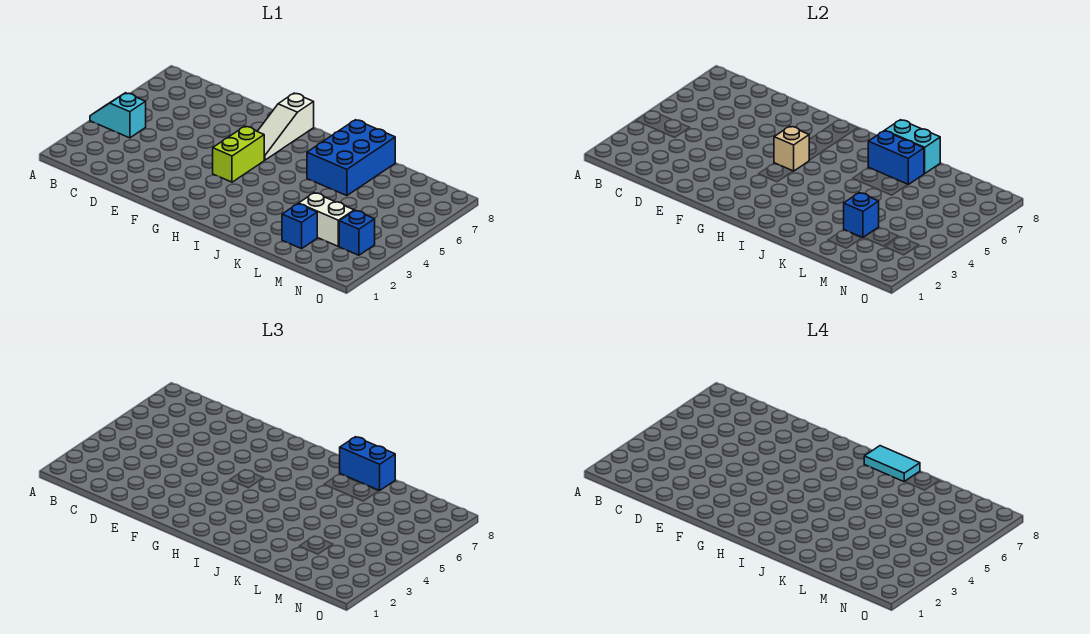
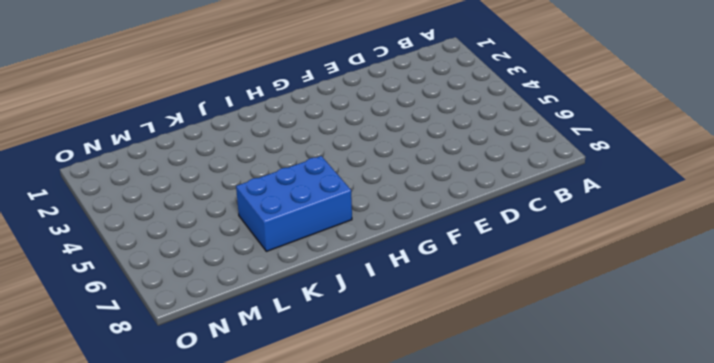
blue brick I6:K7 level 1 -> blue brick J6:K8 level 1
none -> cyan slope A4:B4 level 1 top B
none -> lime brick G4:G5 level 1
none -> white slope G6:G8 level 1 top 8

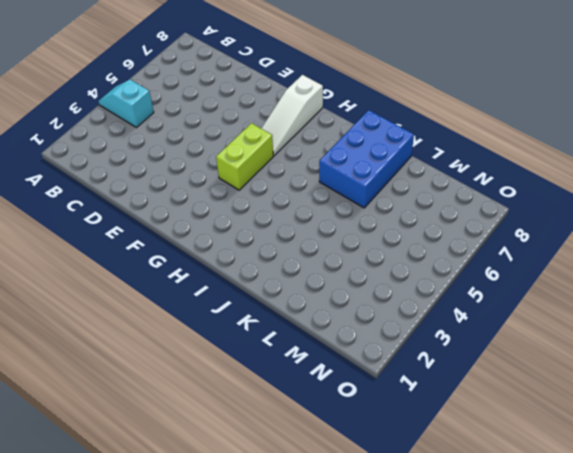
none -> blue brick L2 level 1
none -> white brick L3:M3 level 1
none -> blue brick N3 level 1

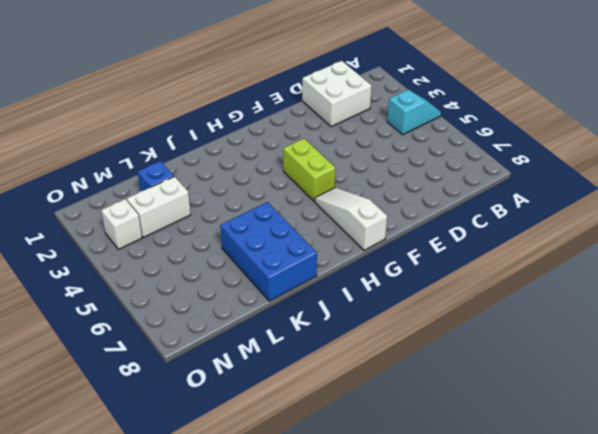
white brick C1:D2 level 1 -> none
white brick N3 level 1 -> blue brick N3 level 1
none -> tan brick G5 level 2
none -> blue brick J7:K7 level 2
none -> cyan brick J8:K8 level 2

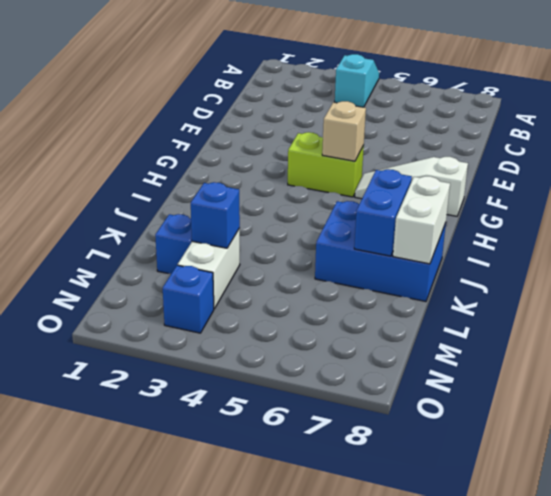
white brick J8:K8 level 2 -> cyan brick J8:K8 level 2
none -> blue brick J8:K8 level 3
none -> cyan tile I8:J8 level 4

